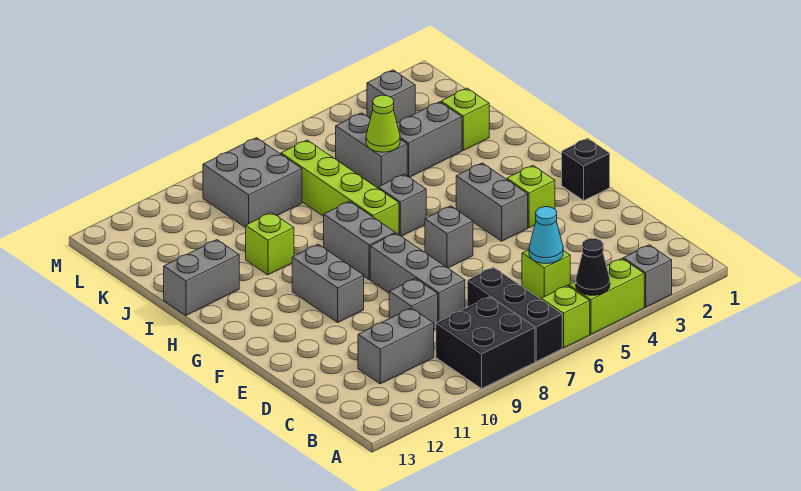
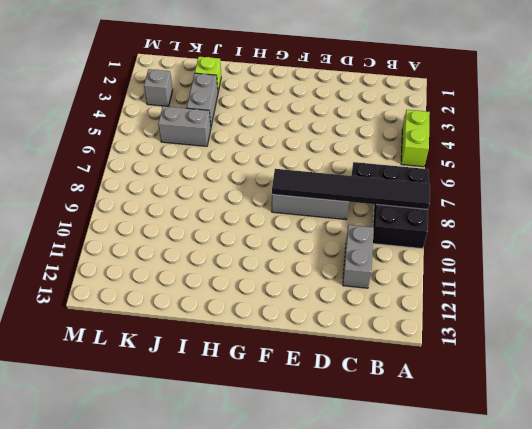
black tile A8:F8 level 2 -> none
none -> grey brick A3 level 1
none -> lime brick A6 level 1
none -> lime brick C5 level 1

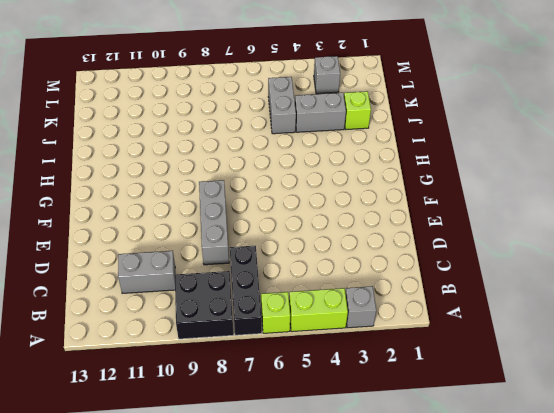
none -> lime brick C5 level 1
none -> grey brick D9 level 1
none -> black brick F1 level 1

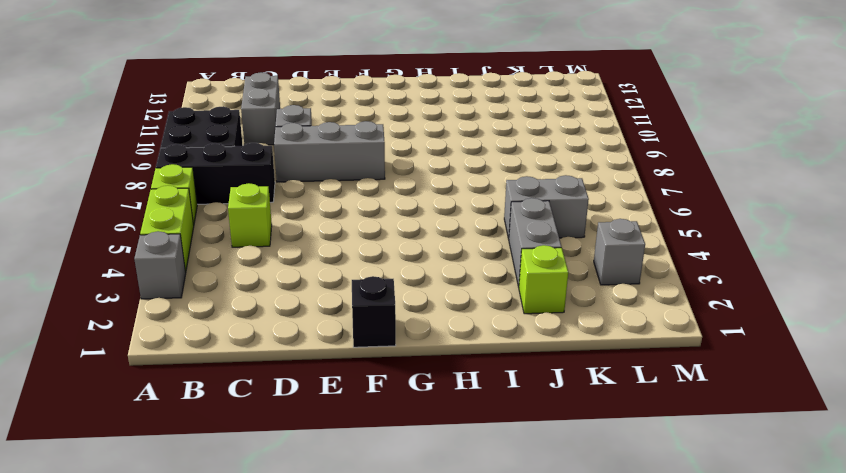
none -> lime brick F3 level 1
none -> grey brick F4:G4 level 1
none -> grey brick F6 level 1

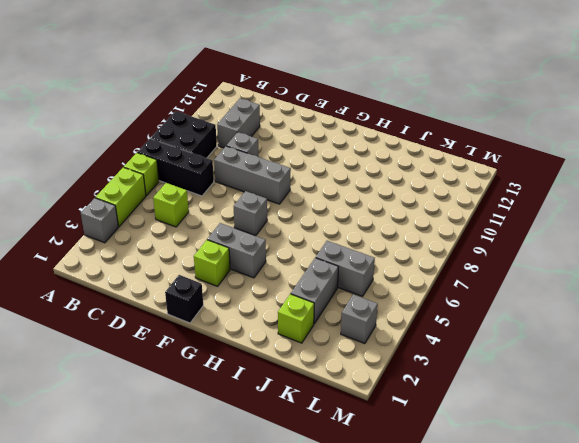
none -> grey brick F10:G10 level 1
none -> grey brick G8:H8 level 1
none -> grey brick H6 level 1

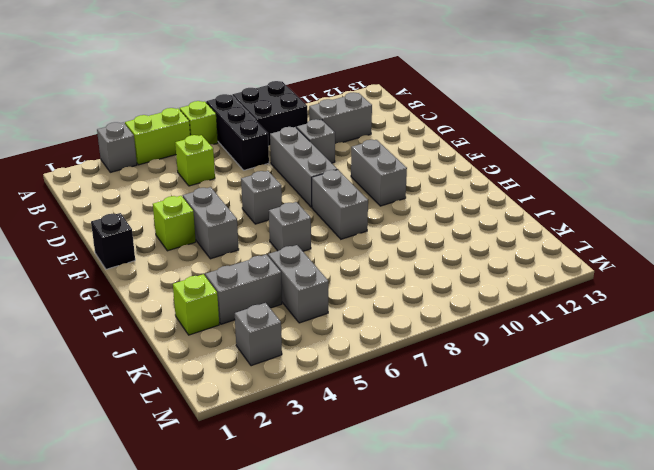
none -> lime brick H7:K7 level 1
none -> lime brick I10 level 1
none -> grey brick I12:I13 level 1

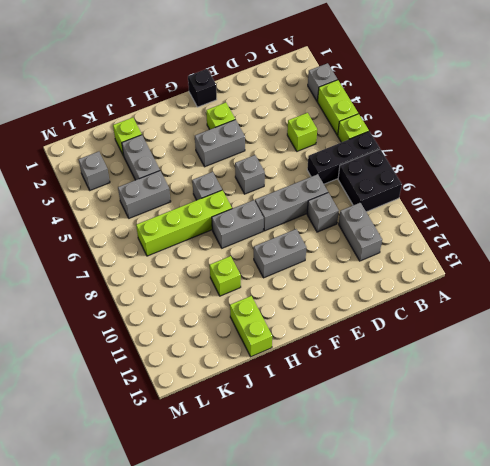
lime brick I12:I13 level 1 -> grey brick I12:I13 level 1
none -> grey brick K8:L9 level 1
none -> black cone A5 level 2
none -> cyan cone C5 level 2

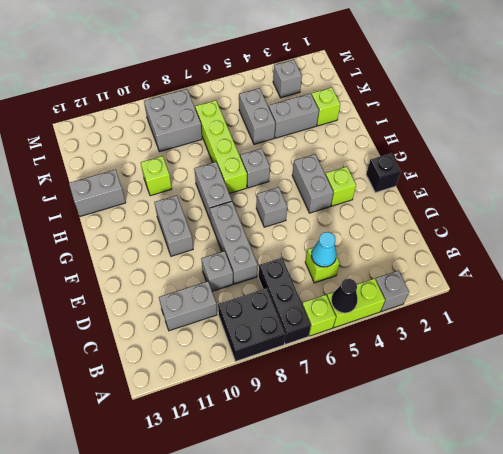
none -> lime cone J5 level 2

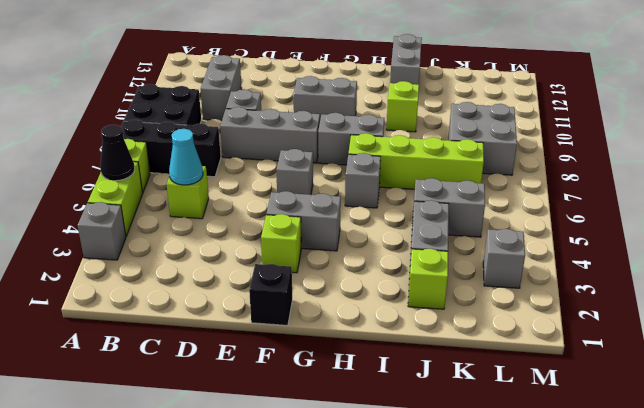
none -> lime cone J5 level 2

